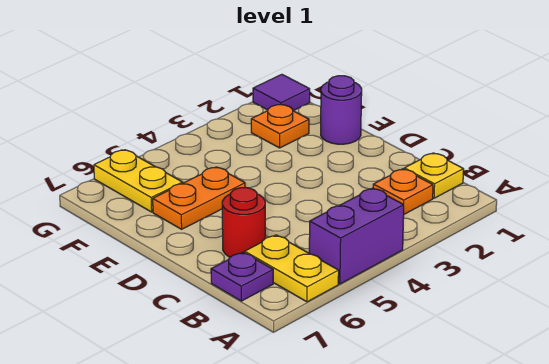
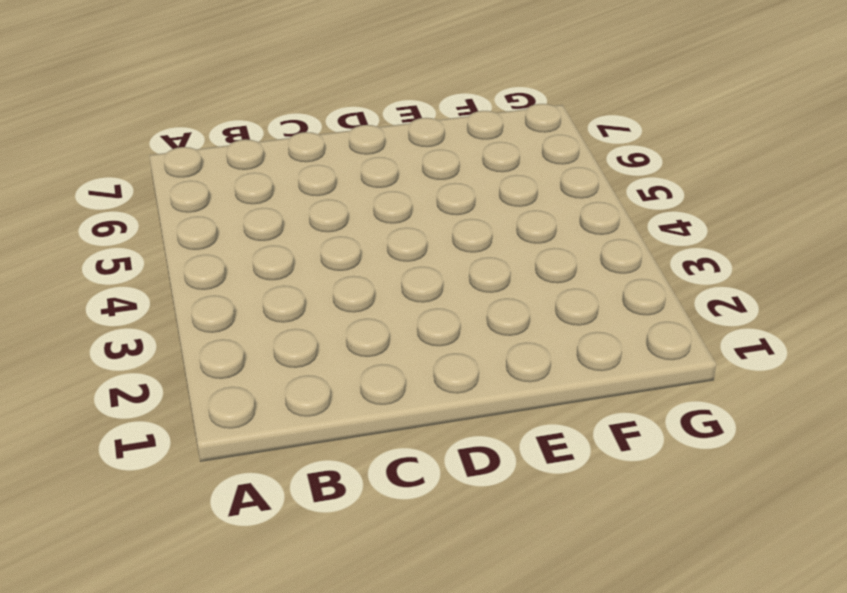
none -> purple brick A4:A5 level 1
none -> yellow plate A6:B6 level 1

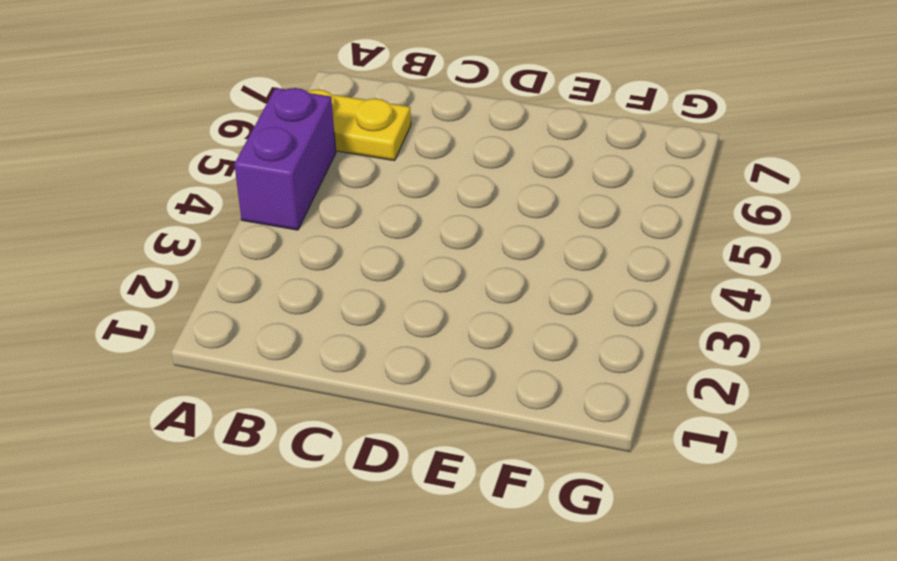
none -> yellow plate B1 level 1
none -> orange plate B2 level 1

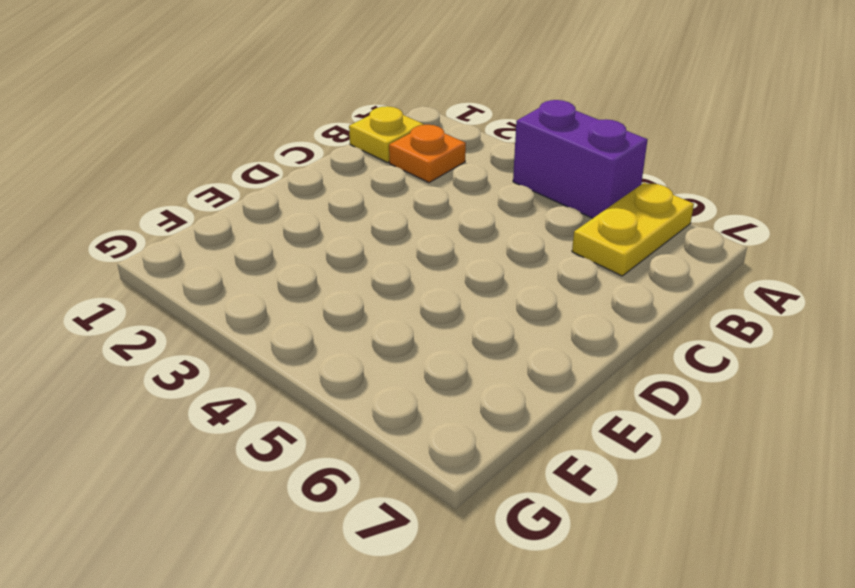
none -> purple plate B7 level 1
none -> red round brick C6 level 1

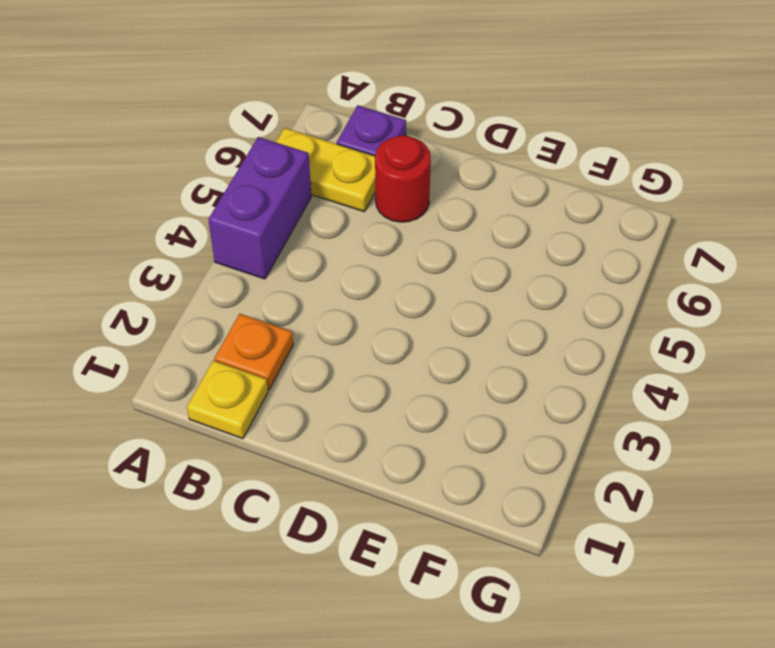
none -> purple round brick E1 level 1
none -> orange plate E5:E6 level 1

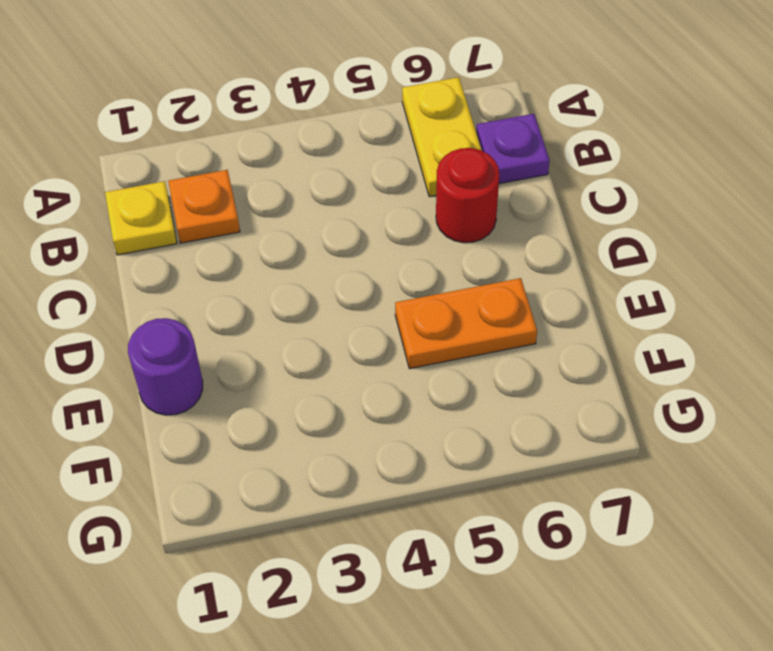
none -> purple brick A4:A5 level 1
none -> orange plate F2 level 1

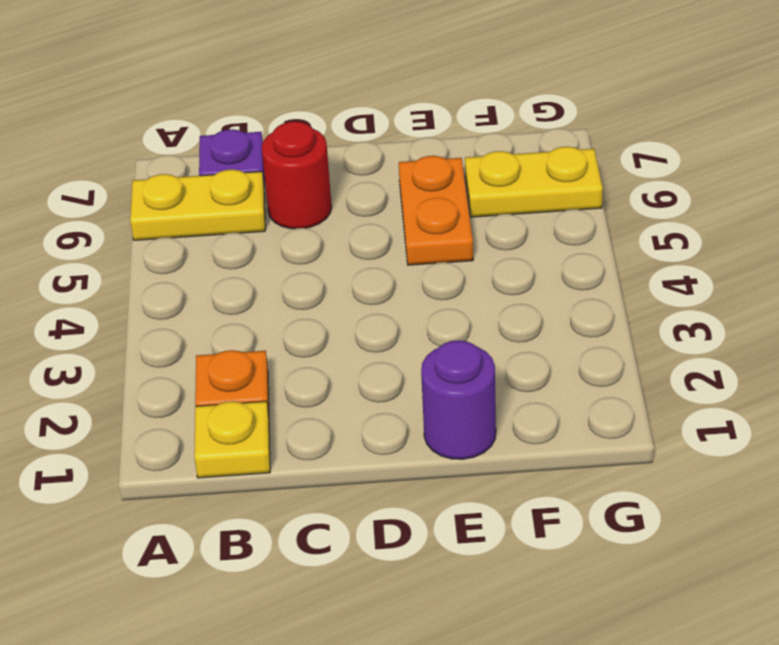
none -> purple brick A4:A5 level 1
none -> orange plate F2 level 1

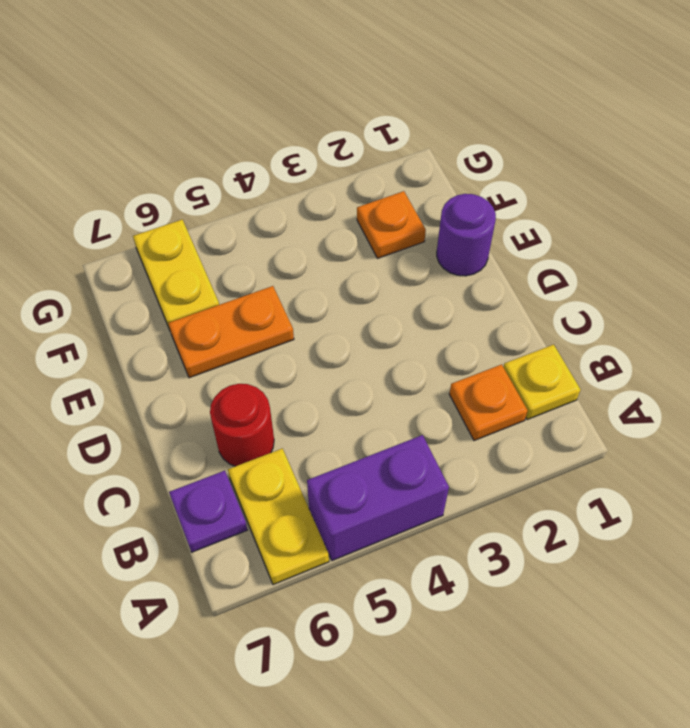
none -> purple tile G1 level 1

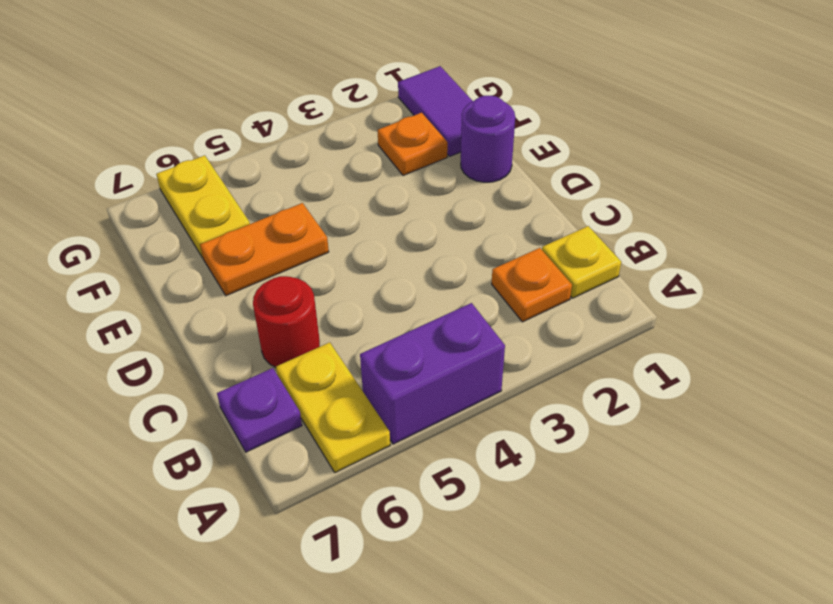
purple tile F1:G1 level 1 -> purple tile G1 level 1

